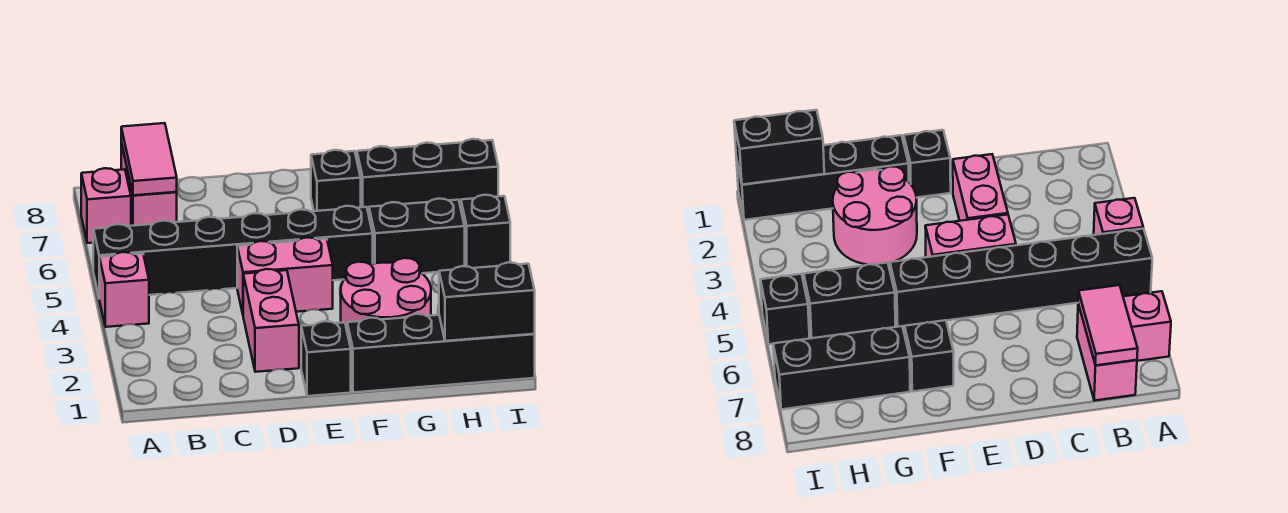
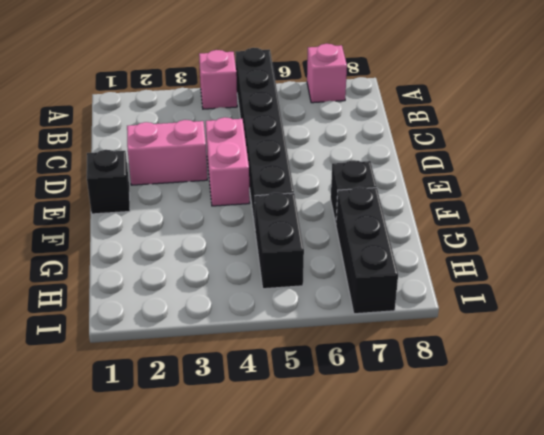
none -> pink brick B7:B8 level 1
none -> black brick F1:I1 level 1
none -> pink round brick F2:G3 level 1

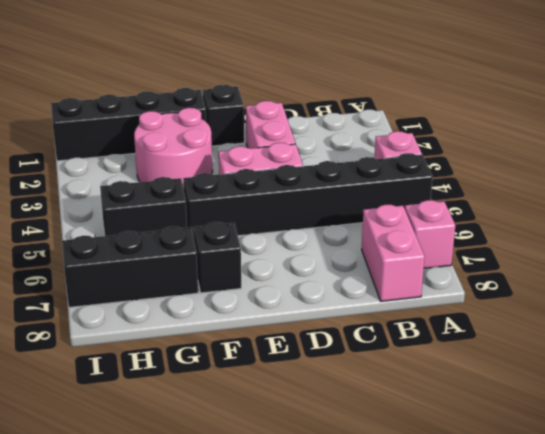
none -> black brick I5 level 1
none -> pink tile B7:B8 level 2
none -> black brick H1:I1 level 2

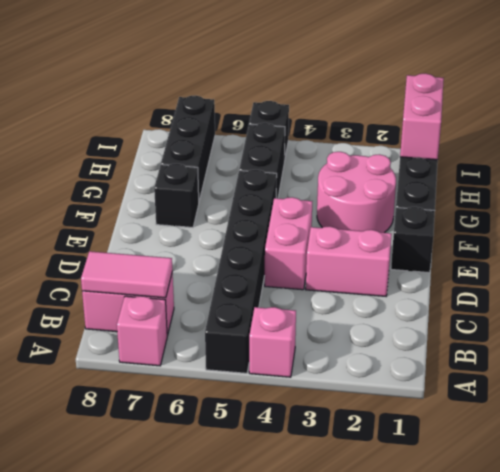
pink brick H1:I1 level 2 -> black brick H1:I1 level 2

